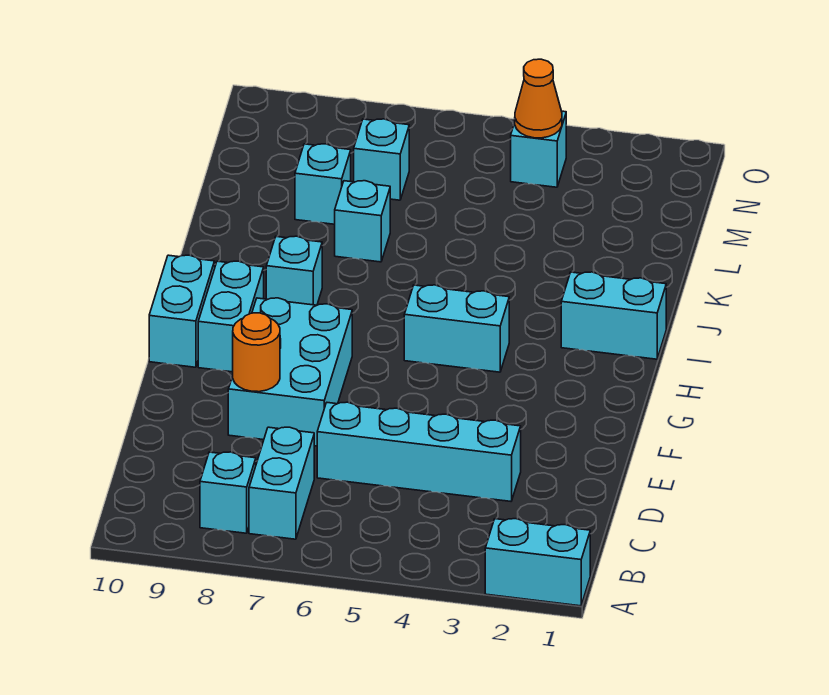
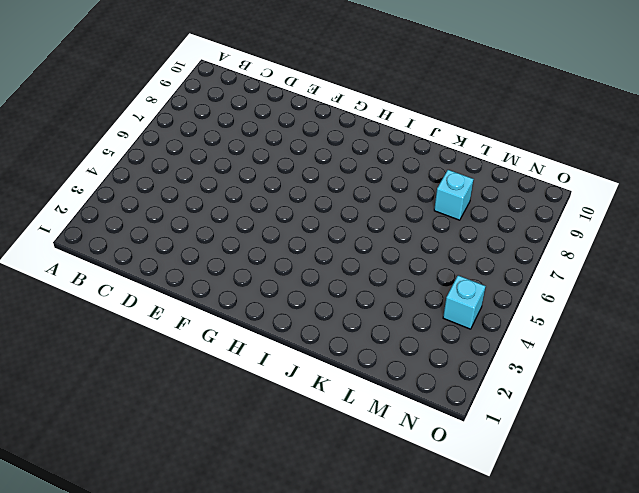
none -> cyan brick A1:A2 level 1
none -> cyan brick B7:C7 level 1
none -> cyan brick B8 level 1

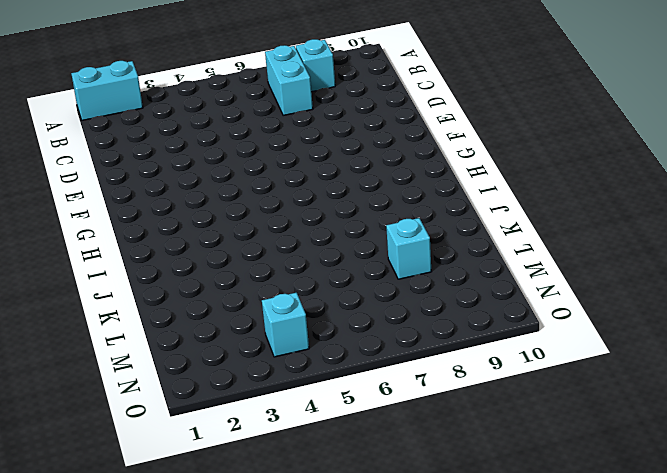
none -> cyan brick D3:D6 level 1
none -> cyan brick E7:G8 level 1
none -> cyan brick G9:H9 level 1

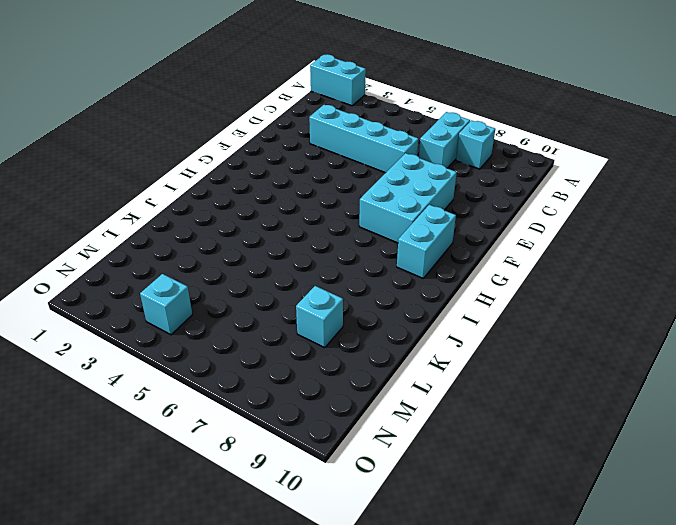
none -> cyan brick G10:H10 level 1
none -> cyan brick H4:H5 level 1
none -> cyan brick I1:I2 level 1

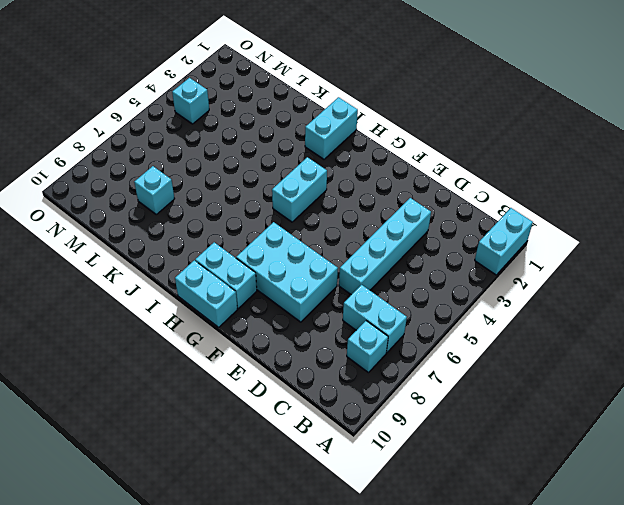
none -> cyan brick I8 level 1
none -> cyan brick K7 level 1
none -> cyan brick M7 level 1

